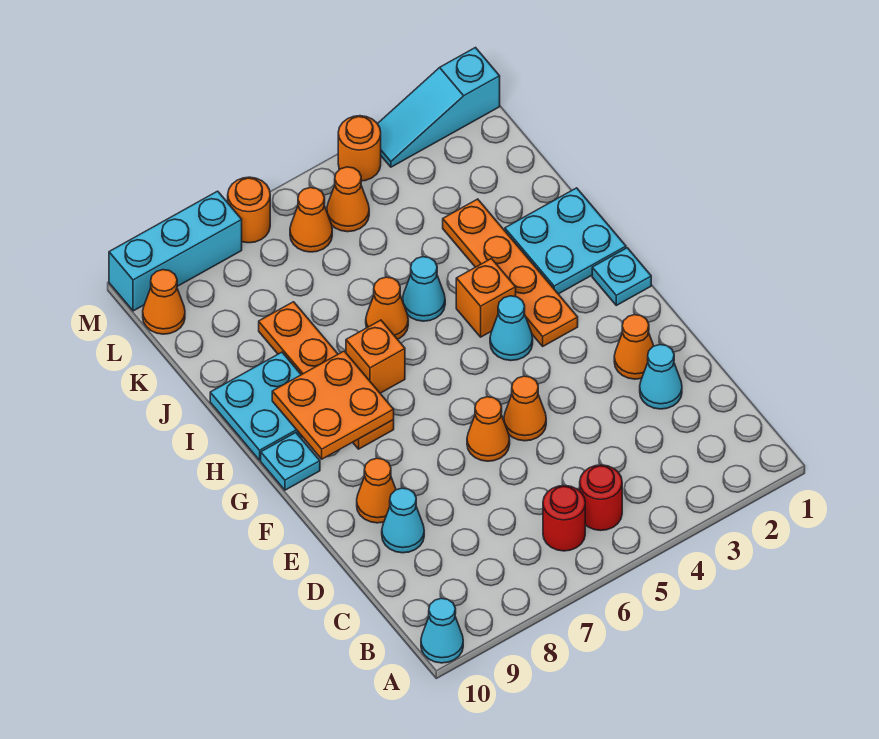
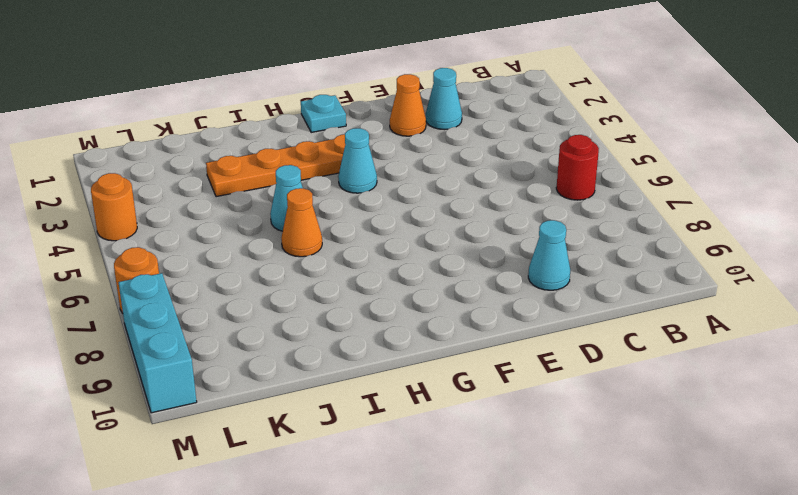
none -> cyan cone A10 level 1
none -> red round brick B5 level 1
none -> orange cone E5 level 1

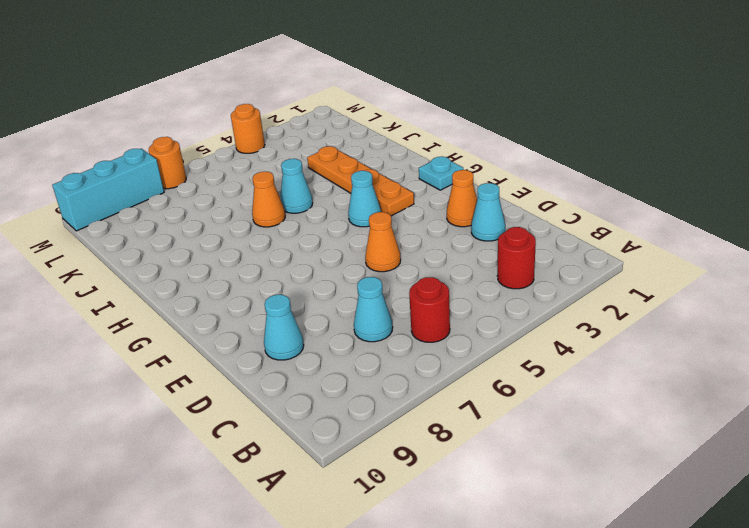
red round brick B3 level 1 -> red round brick B5 level 1
cyan cone C7 level 1 -> cyan cone A10 level 1
none -> orange cone E6 level 1
none -> orange cone E9 level 1
none -> orange plate G8:J8 level 1

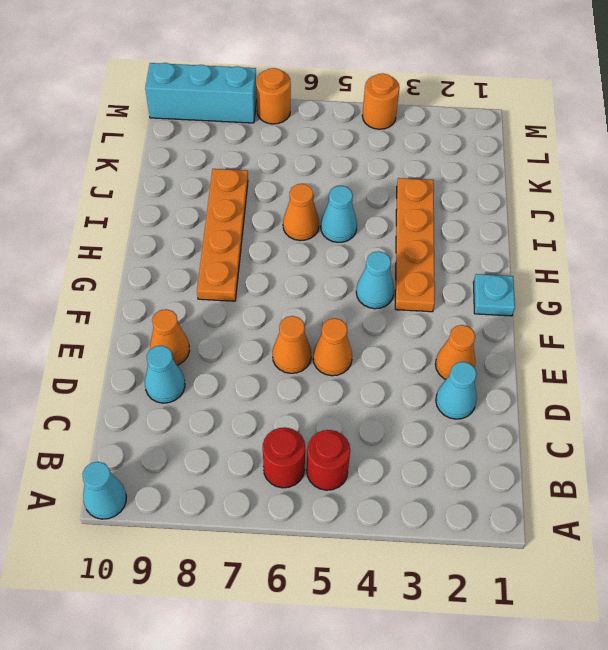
none -> cyan plate G10 level 1
none -> cyan plate H1:I2 level 1
none -> orange brick H4 level 1

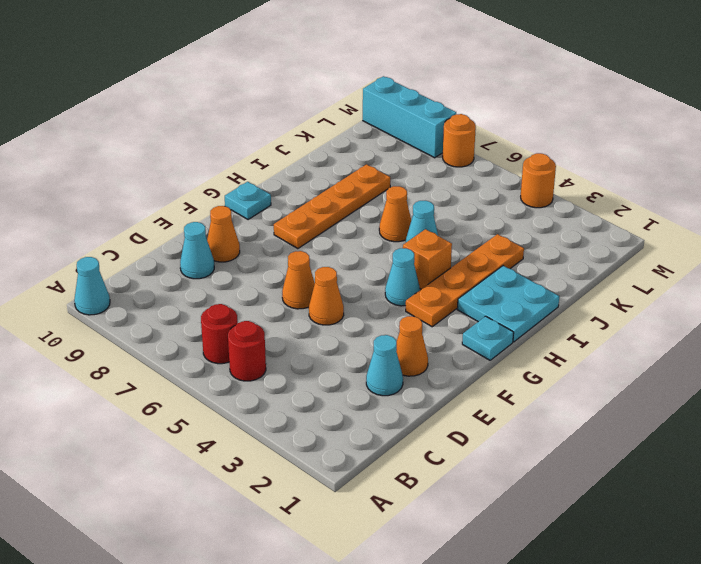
none -> orange brick H7 level 1
none -> cyan plate H9:I10 level 1
none -> orange cone L5 level 1

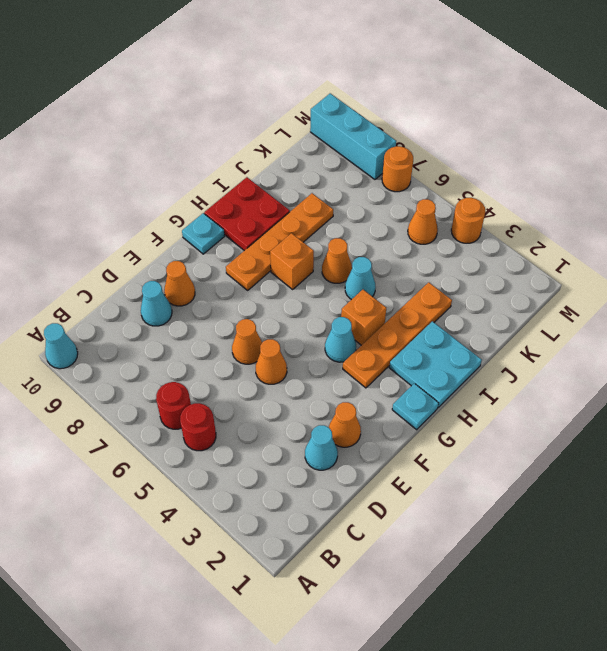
red plate H9:I10 level 1 -> cyan plate H9:I10 level 1
none -> orange cone L6 level 1
none -> orange cone L10 level 1
none -> cyan slope M1:M3 level 1 top 1

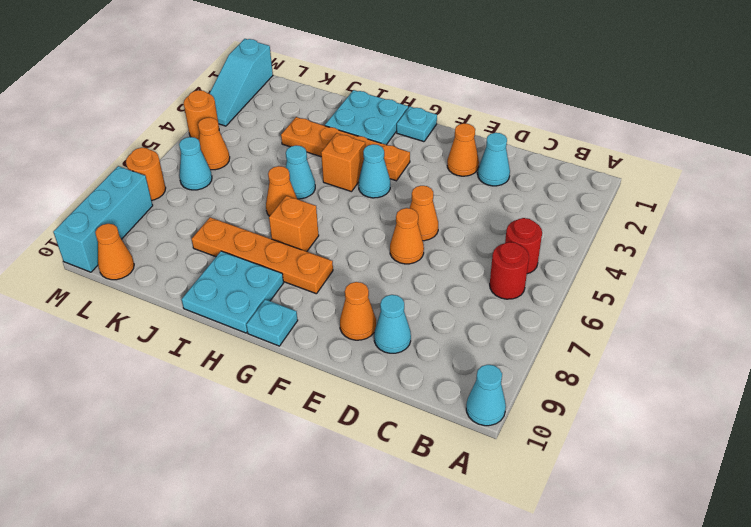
cyan cone L6 level 1 -> orange cone L6 level 1
none -> orange plate G8:H9 level 2

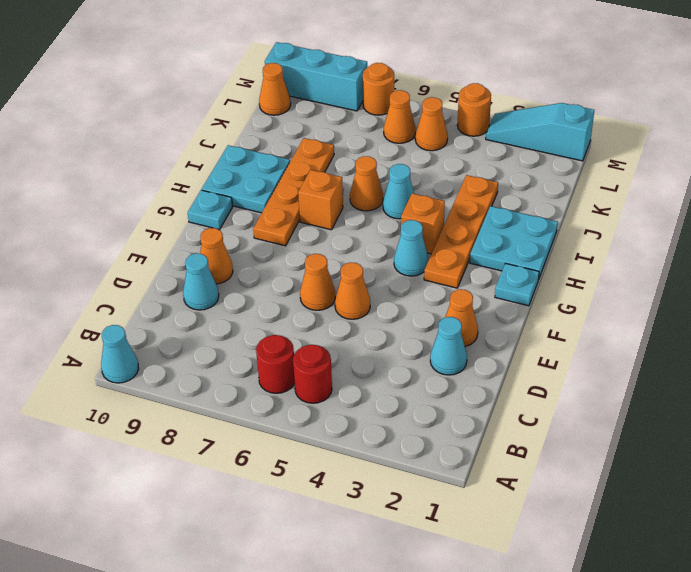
none -> orange plate G8:H9 level 2

